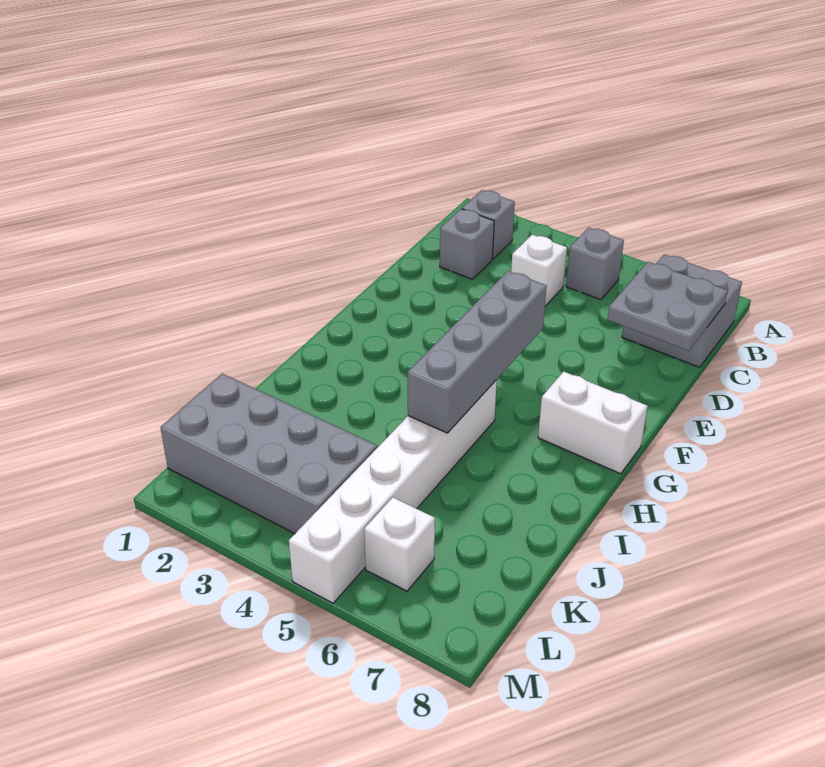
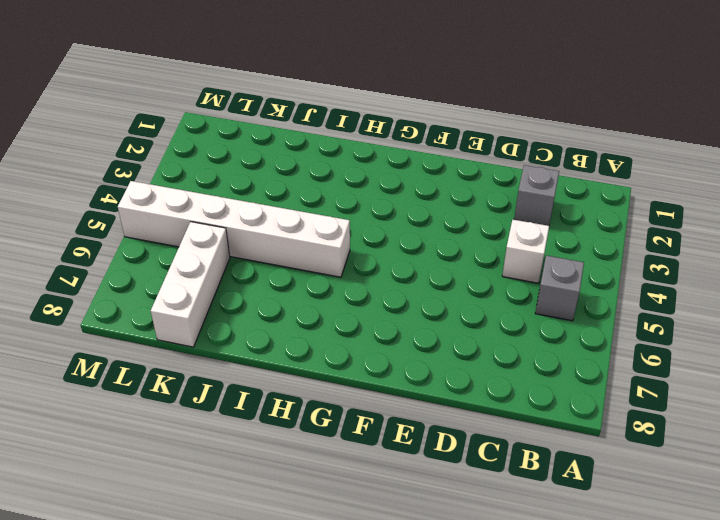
white brick K6:K8 level 1 -> none
none -> grey brick B2 level 1
none -> grey brick B7:C8 level 1

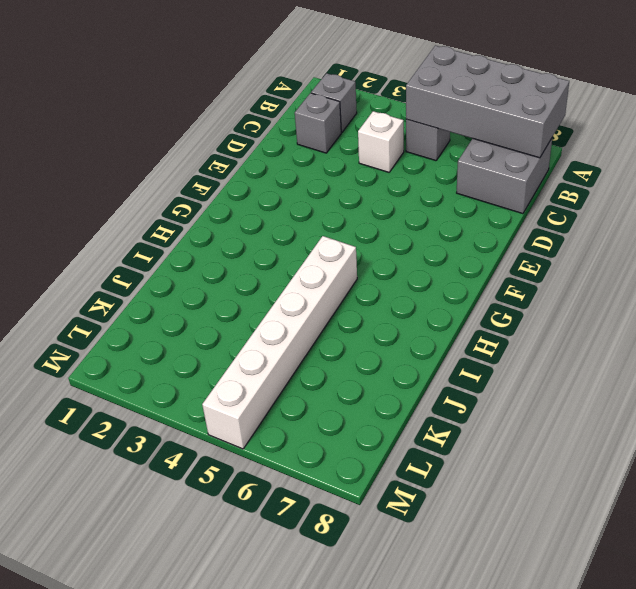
grey brick A5:B8 level 2 -> grey brick K1:L4 level 1
none -> white brick G7:G8 level 1
none -> white brick L6 level 1

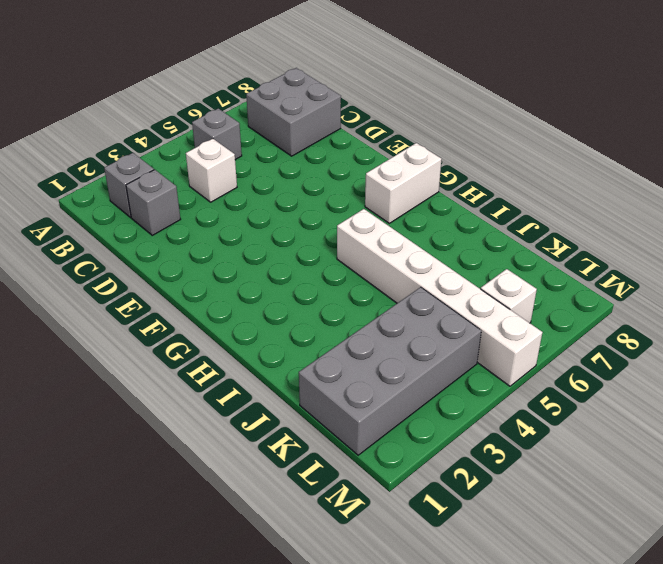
none -> grey plate C7:D8 level 2
none -> grey brick F5:I5 level 2

